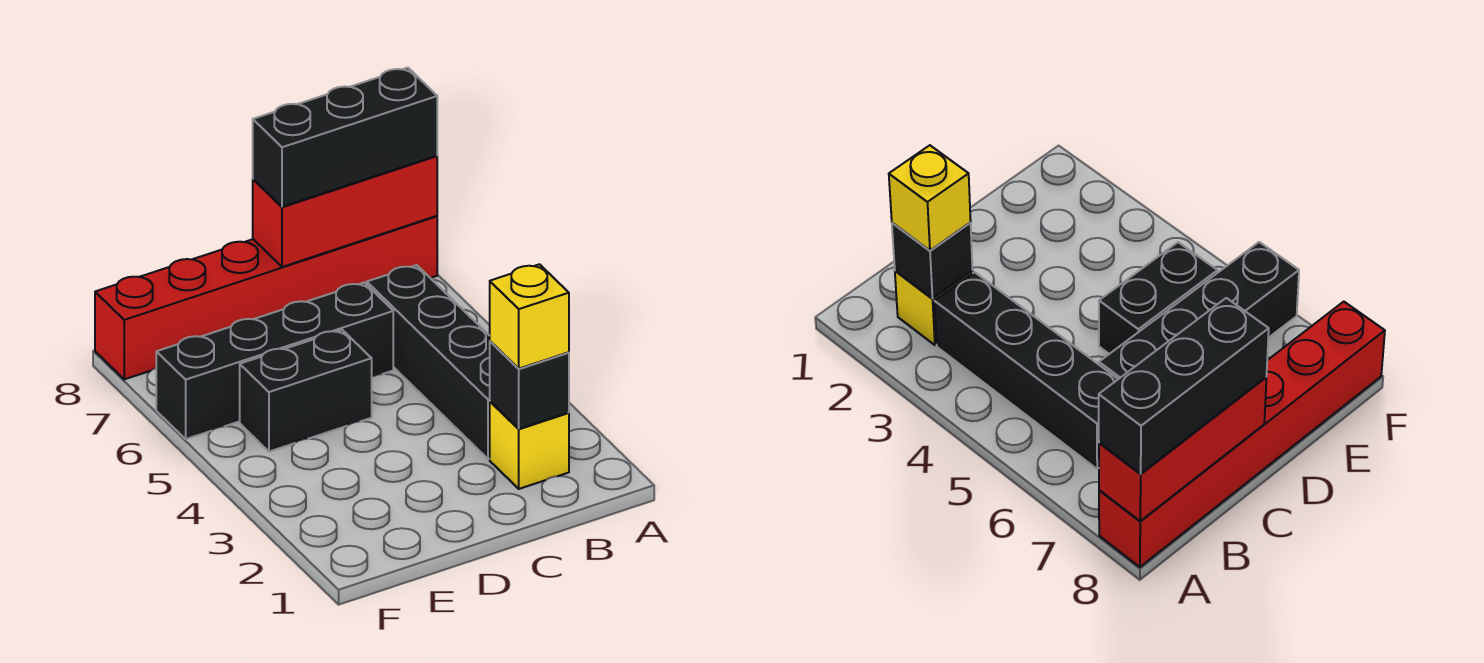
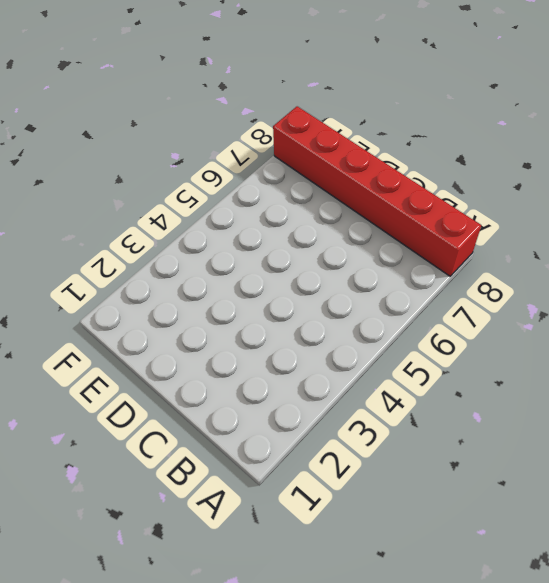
none -> yellow brick B2 level 1
none -> black brick B3:B6 level 1

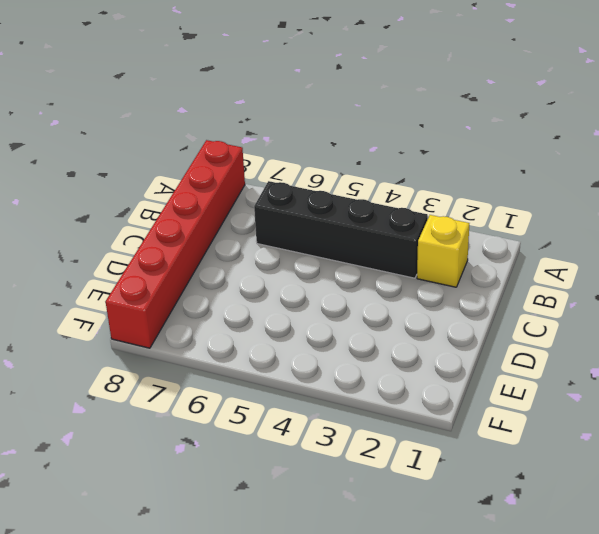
none -> black brick C6:F6 level 1
none -> black brick D5:E5 level 1

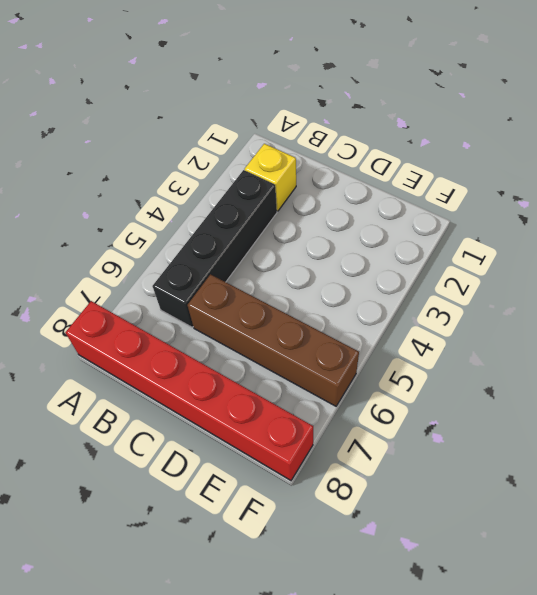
brown brick C6:F6 level 1 -> black brick C6:F6 level 1
none -> black brick D5:E5 level 1
none -> red brick A8:C8 level 2

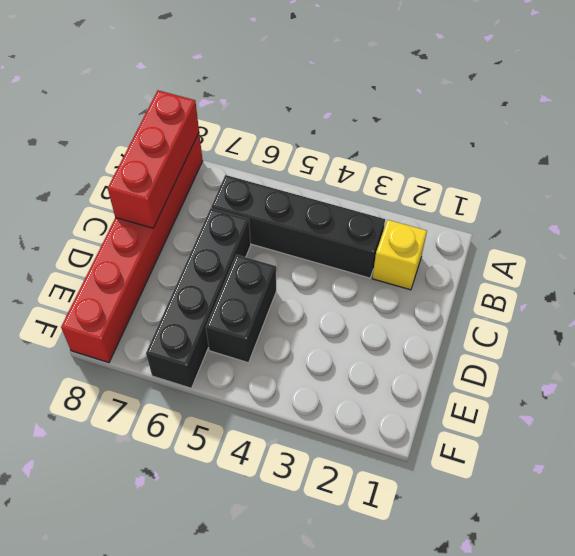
none -> black brick B2 level 2
none -> black brick A8:C8 level 3

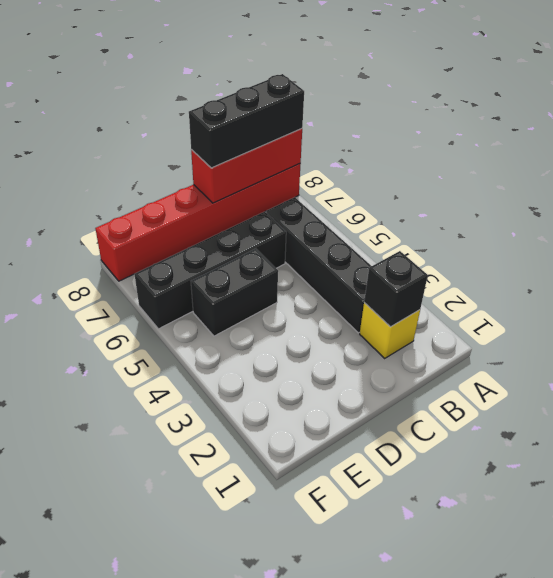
none -> yellow brick B2 level 3

